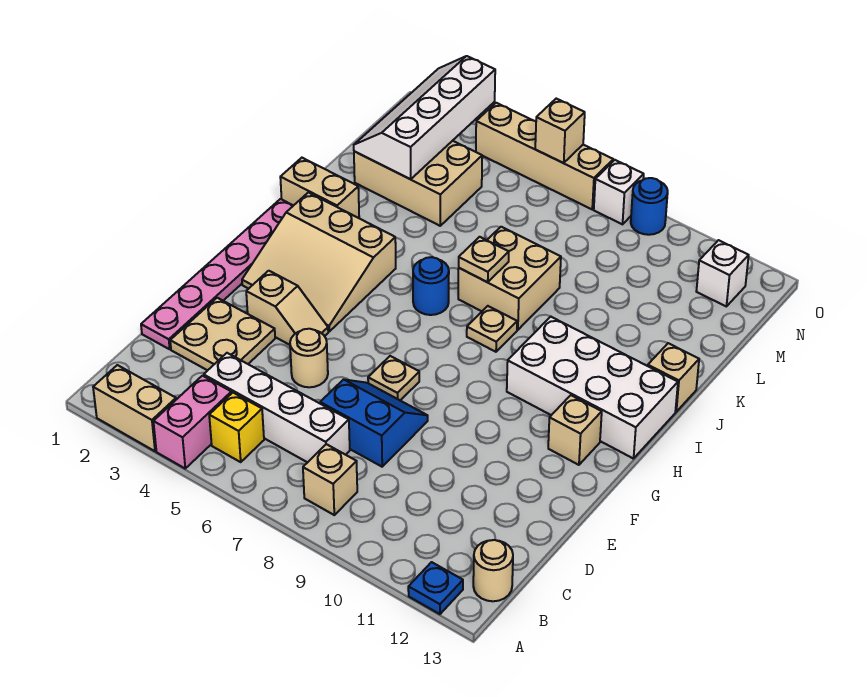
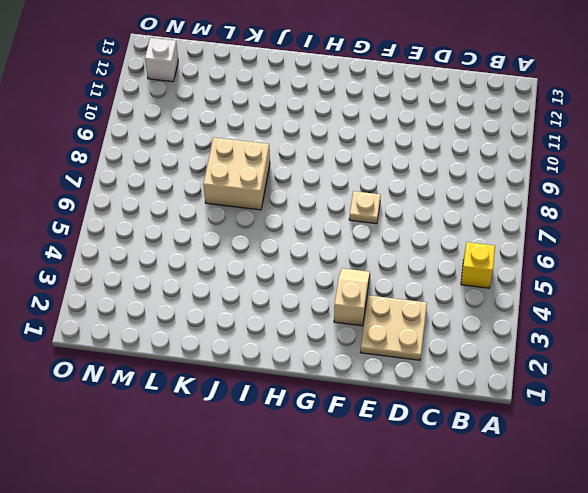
none -> tan brick A2:A3 level 1
none -> pink brick A4:B4 level 1
none -> blue plate A12 level 1

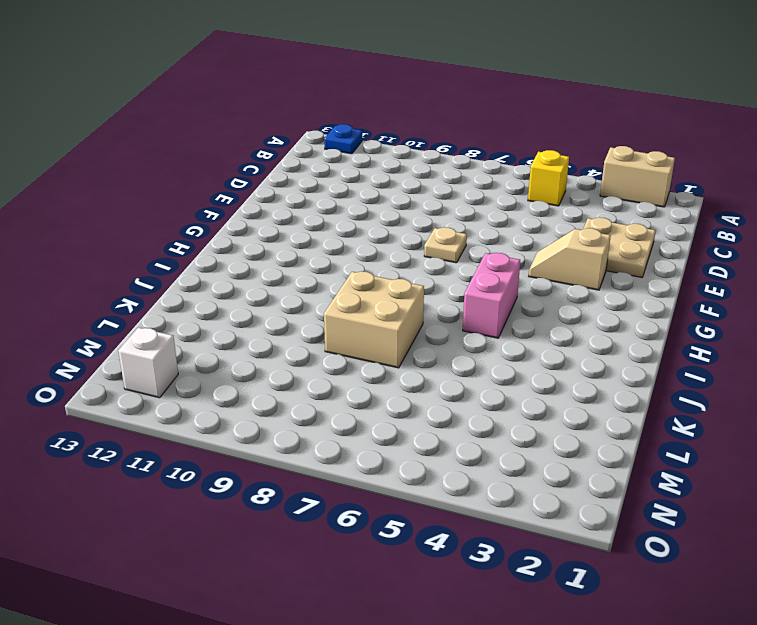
pink brick H5:I5 level 1 -> pink brick A4:B4 level 1
none -> tan brick B8 level 1
none -> tan round brick B13 level 1
none -> white brick C4:C7 level 1

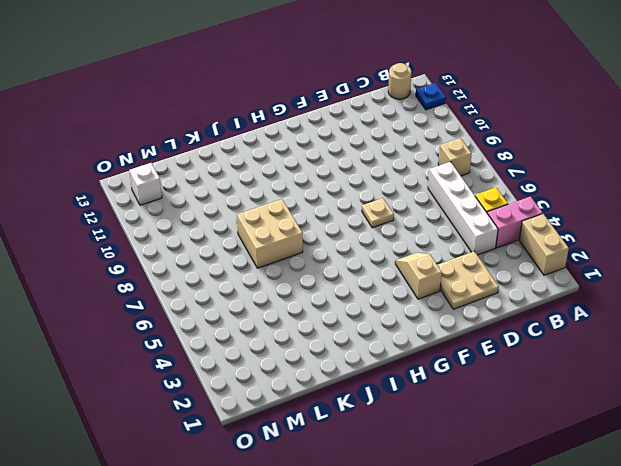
none -> pink plate D1:I1 level 1
none -> blue slope D7:E8 level 1 top D
none -> tan round brick E5 level 1

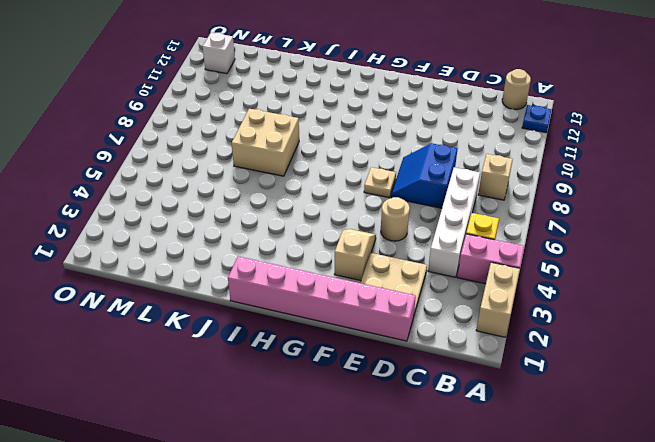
pink brick D1:I1 level 1 -> pink plate D1:I1 level 1
none -> tan slope G2:I4 level 1 top I
none -> tan brick G12 level 1
none -> white brick H10:I13 level 1

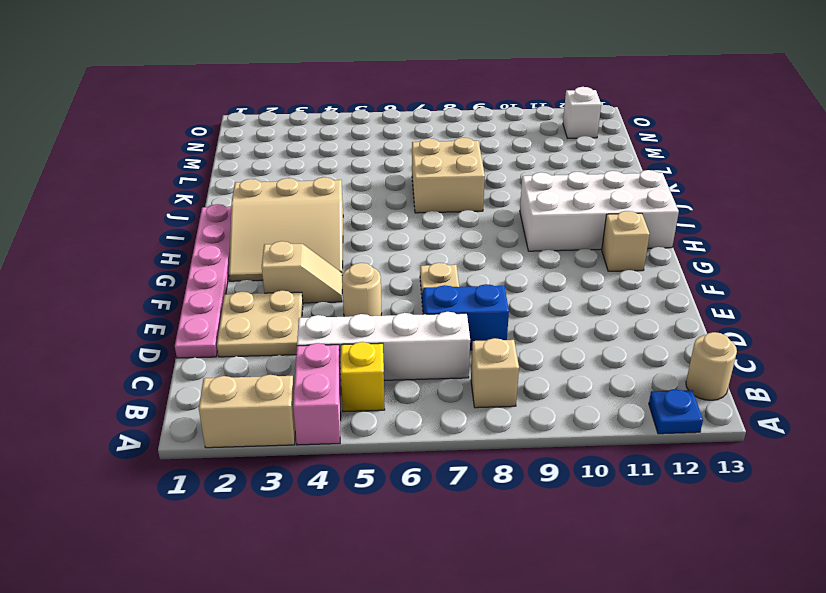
none -> blue round brick I6 level 1
none -> tan plate I8 level 1
none -> tan brick J1:J2 level 1

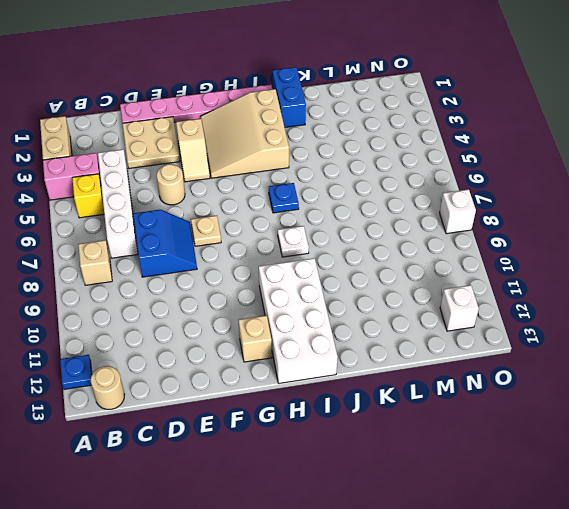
blue plate I6 level 1 -> blue round brick I6 level 1
white plate I8 level 1 -> tan plate I8 level 1
blue brick J1:J2 level 1 -> tan brick J1:J2 level 1
none -> tan brick J7:K8 level 1
none -> tan brick J13 level 1
none -> tan brick L2:M4 level 1

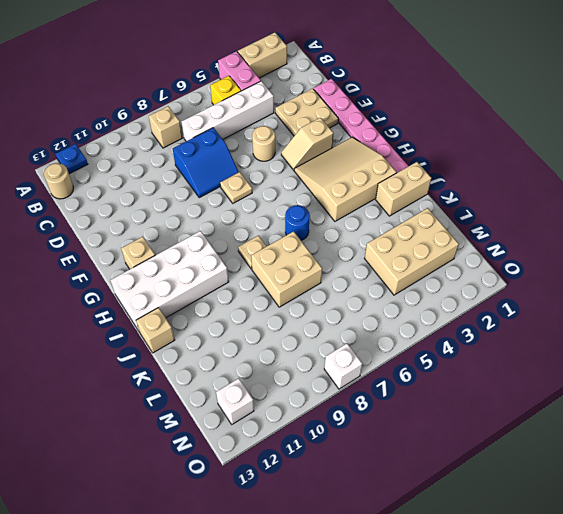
none -> tan brick O4:O7 level 1
none -> blue round brick O9 level 1
none -> tan plate J7 level 2

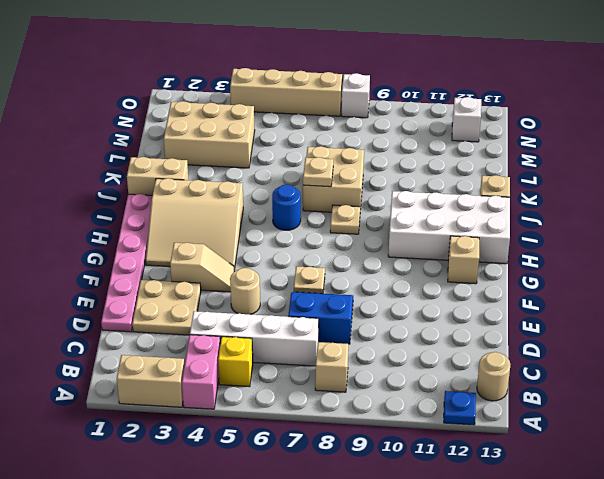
none -> blue round brick O9 level 1
none -> white slope L2:O3 level 2 top 3
none -> tan brick O6 level 2

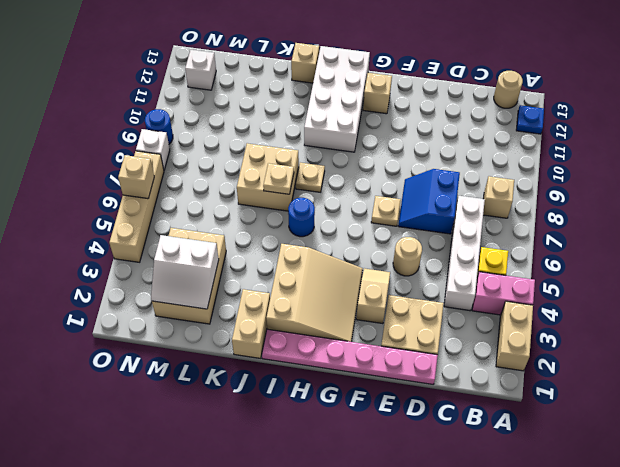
white slope L2:M3 level 2 top 3 -> white slope L2:O3 level 2 top 3

